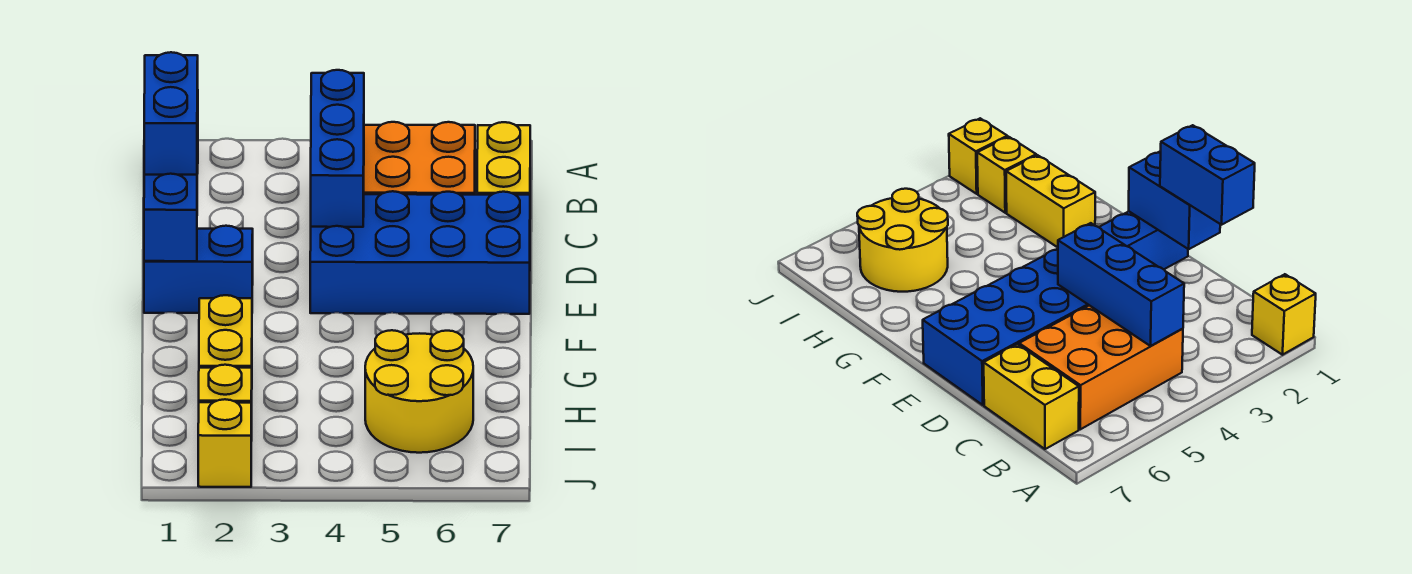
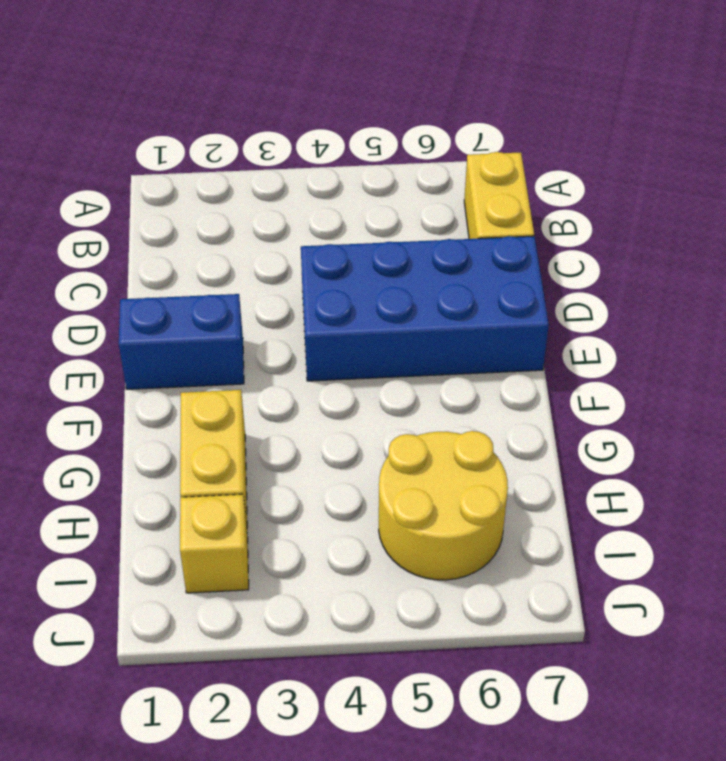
none -> yellow brick A1 level 1
none -> orange brick B4:C6 level 1
none -> yellow brick J2 level 1

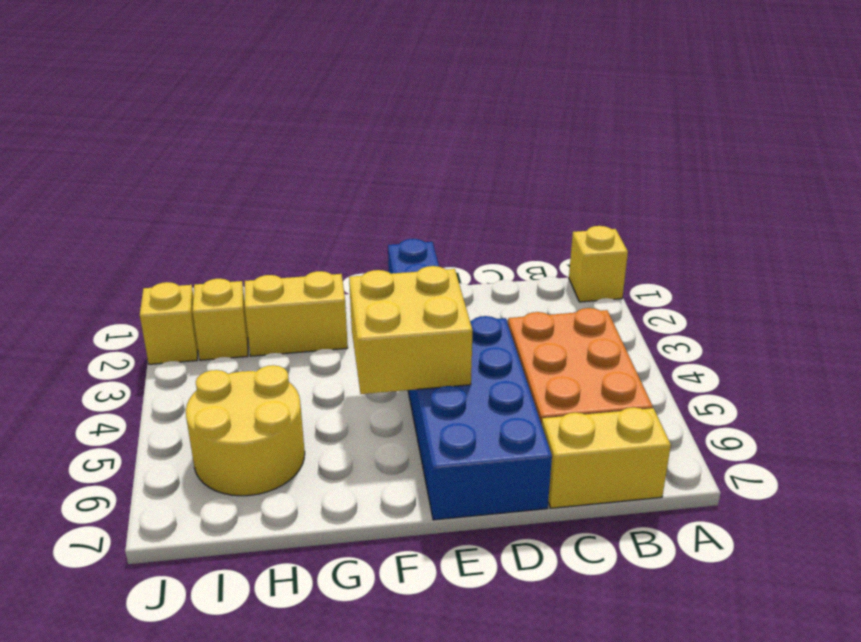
yellow brick E4:F5 level 2 -> none
none -> blue brick B4:D4 level 2
none -> blue brick D1:E1 level 2
none -> blue brick C1:D1 level 3

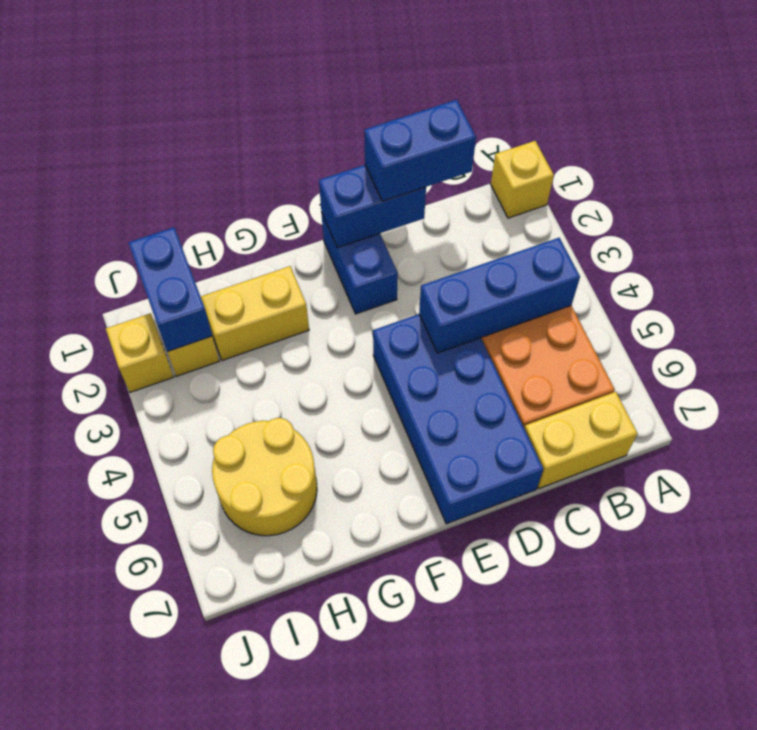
blue brick I1:I2 level 2 -> none

